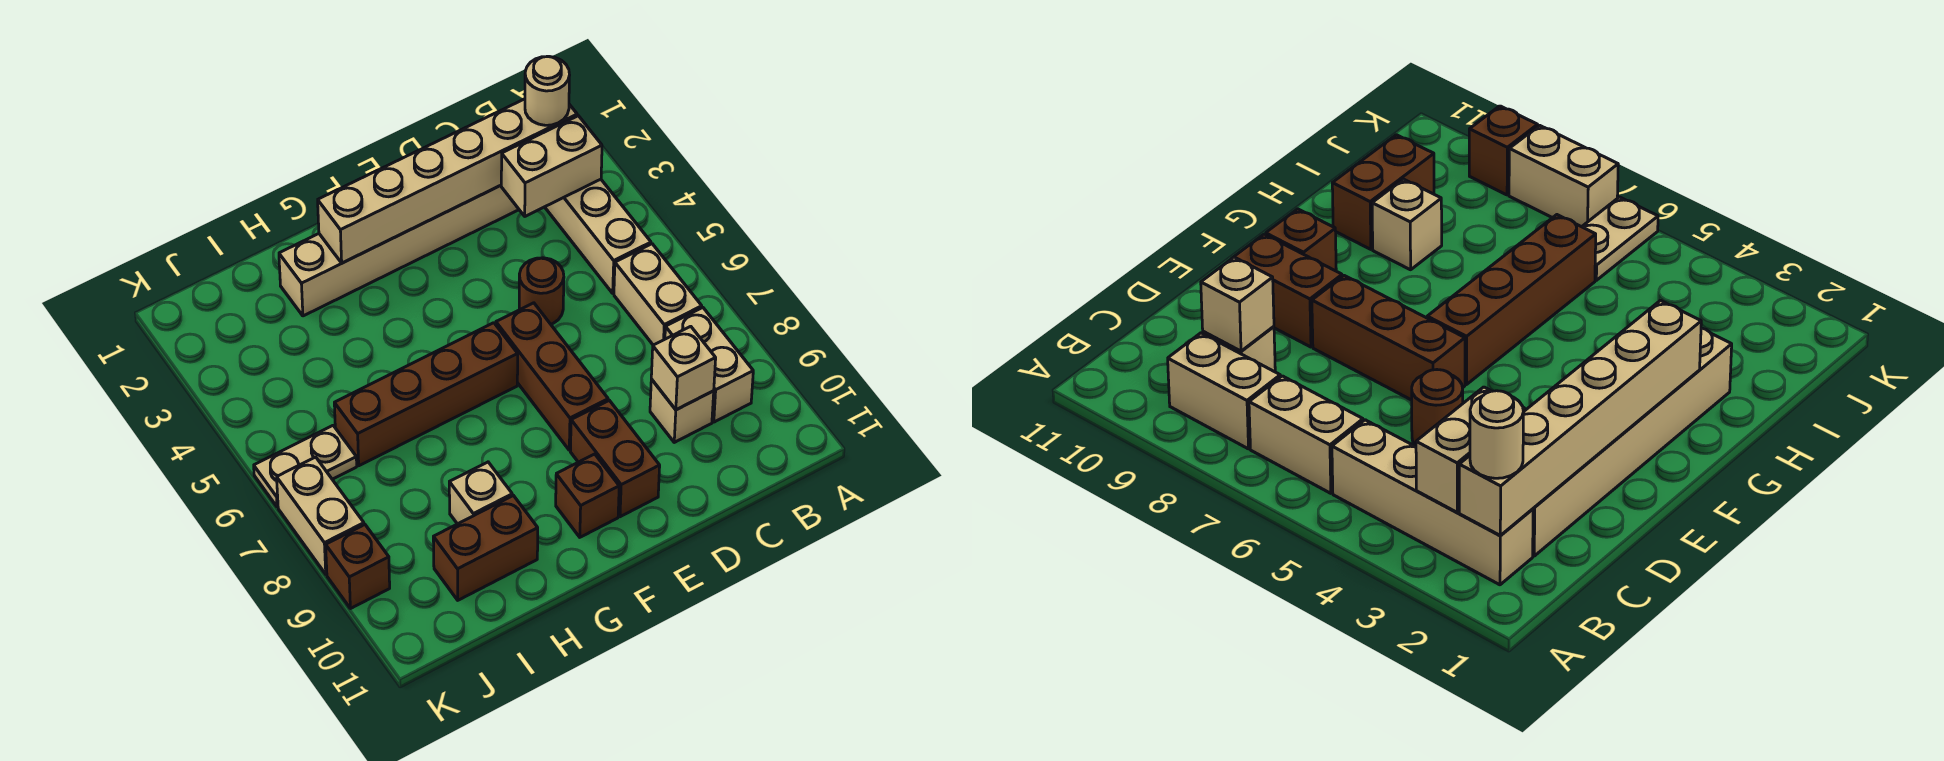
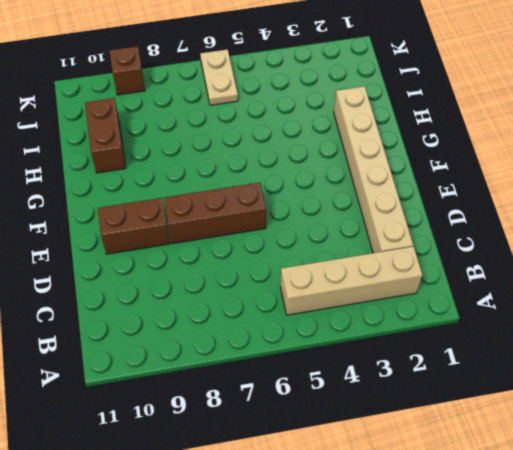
none -> tan brick B6:B7 level 1
none -> tan brick B8:B9 level 1
none -> tan brick C9 level 1

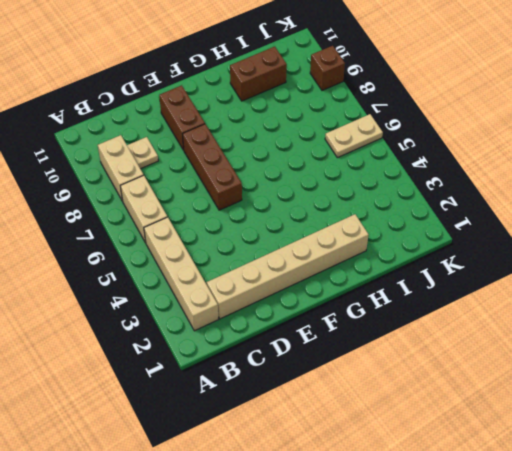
tan plate C9 level 1 -> tan brick C9 level 1
none -> brown round brick D5 level 1
none -> brown brick F6:I6 level 1
none -> brown brick F10 level 1

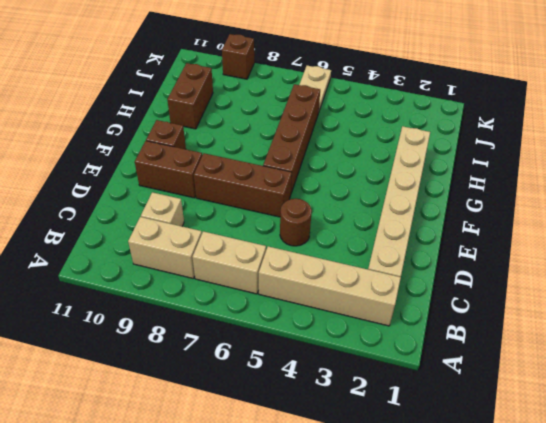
none -> tan brick H9 level 1
none -> tan brick K7:K8 level 1
none -> tan brick B2:G2 level 2

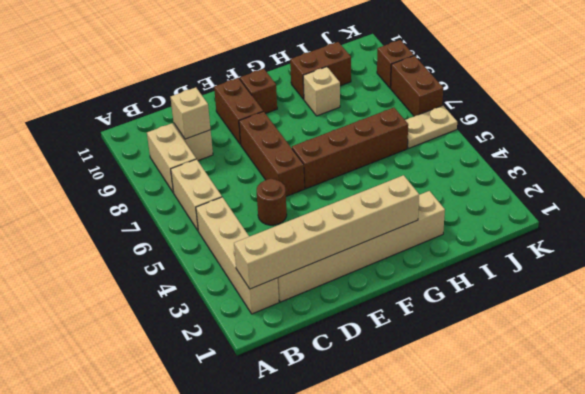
brown brick K7:K8 level 1 -> tan brick K7:K8 level 1
none -> tan brick B3:C3 level 2
none -> tan round brick B2 level 3

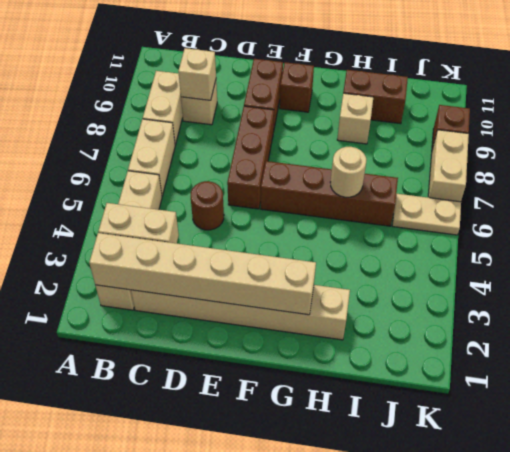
tan round brick H6 level 2 -> tan round brick B2 level 3

